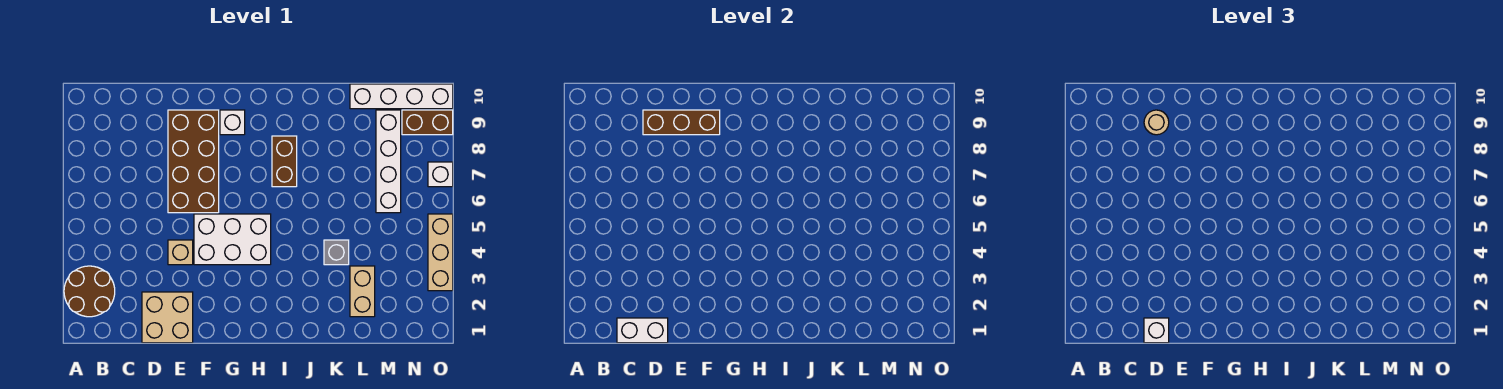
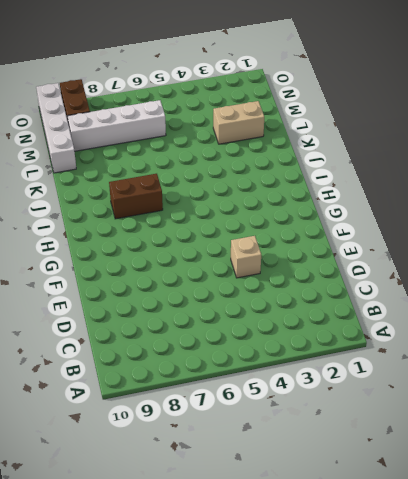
none -> brown round brick A2:B3 level 1
none -> tan brick D1:E2 level 1
none -> brown brick E6:F9 level 1

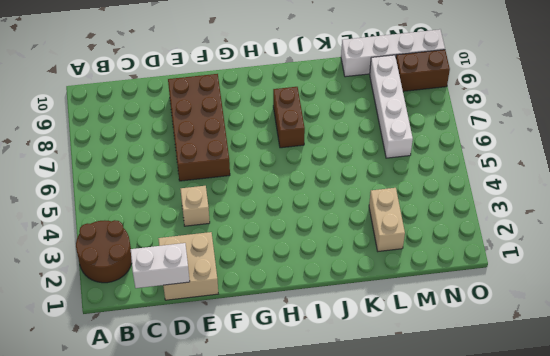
none -> white brick F4:H5 level 1
none -> white brick G9 level 1
none -> grey brick K4 level 1

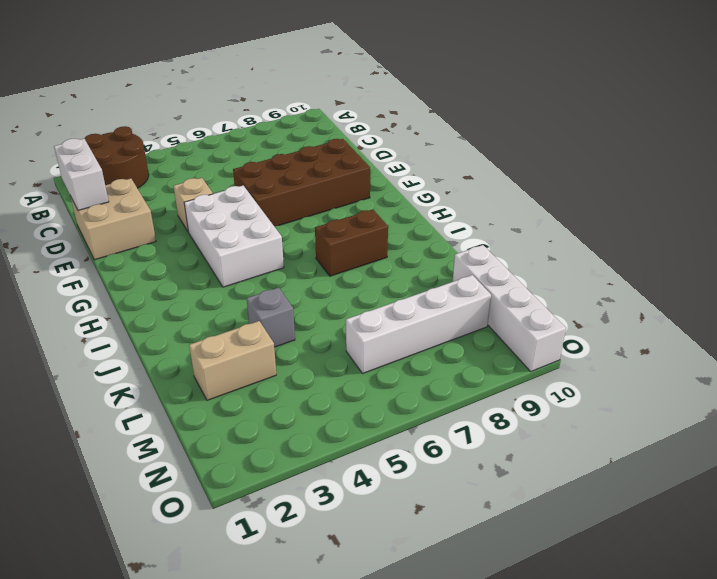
none -> white brick G9 level 1
none -> brown brick N9:O9 level 1
none -> tan brick O3:O5 level 1

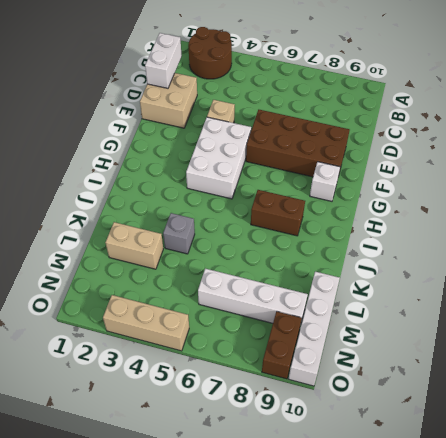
none -> white brick O7 level 1
none -> brown brick D9:F9 level 2
none -> white brick D1 level 3

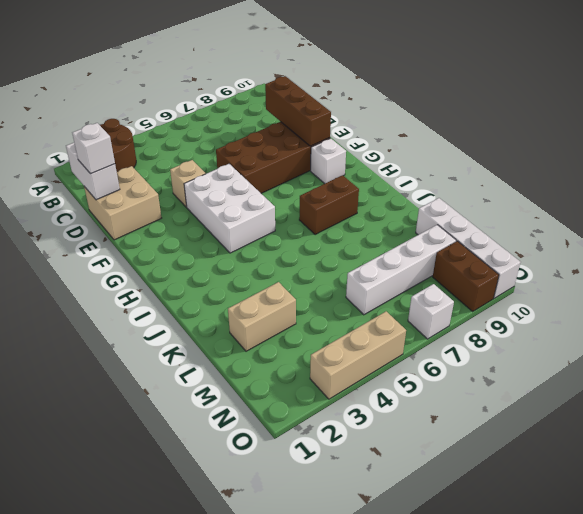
none -> grey brick K4 level 1
none -> tan round brick D9 level 3

